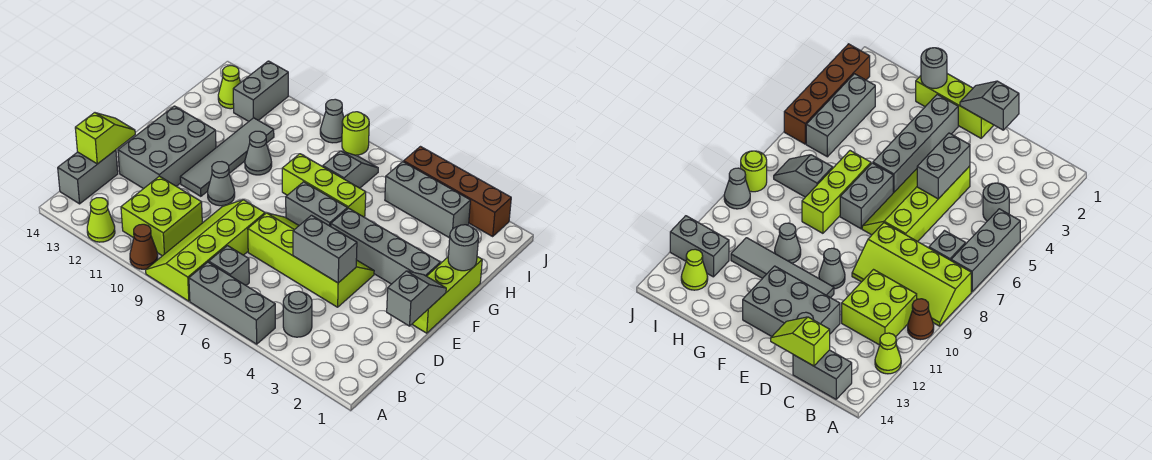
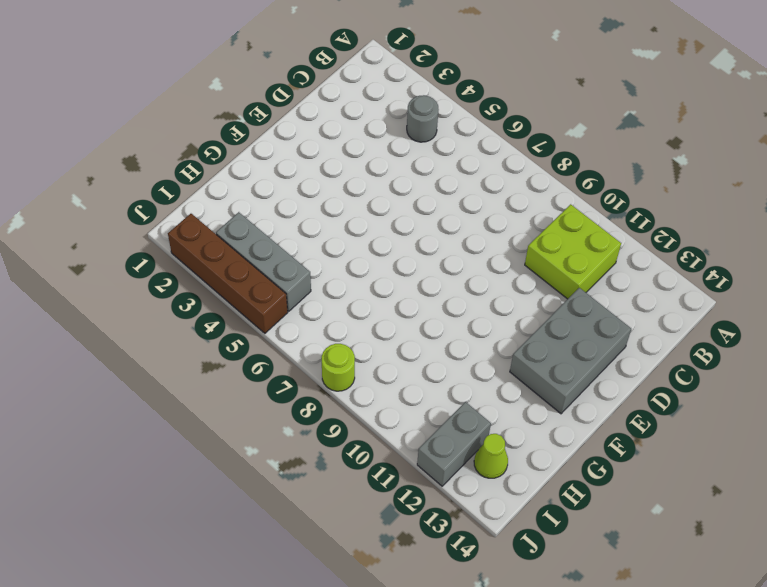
none -> grey brick A5:A7 level 1
none -> lime slope A8:D9 level 1 top 8
none -> brown cone A10 level 1

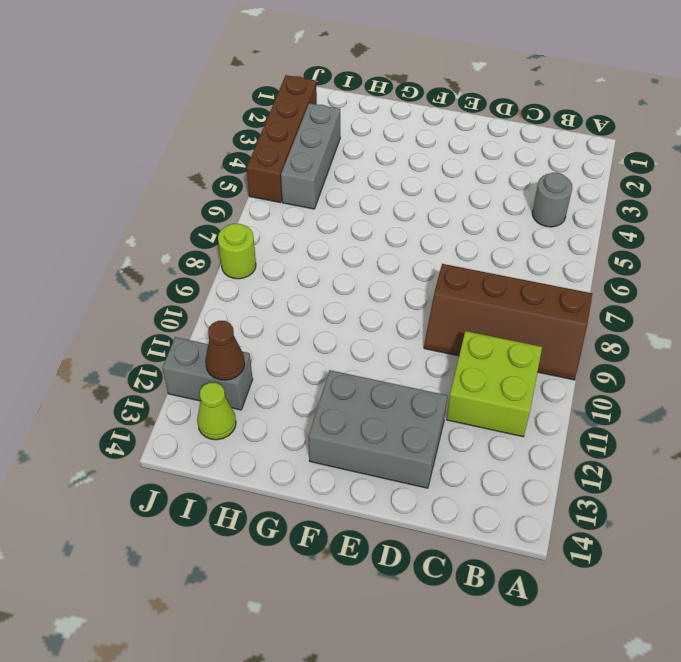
brown slope A8:D9 level 1 top 8 -> lime slope A8:D9 level 1 top 8
brown cone I12 level 2 -> brown cone A10 level 1
none -> grey brick A5:A7 level 1
none -> lime cone A12 level 1
none -> grey brick B7 level 1

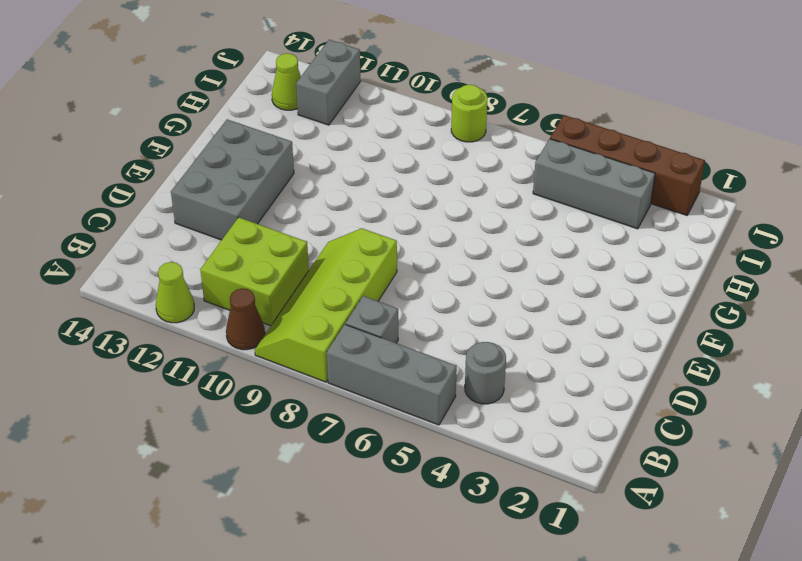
none -> grey brick B14:C14 level 1
none -> lime slope D4:E7 level 1 top D
none -> lime brick E1:G1 level 1

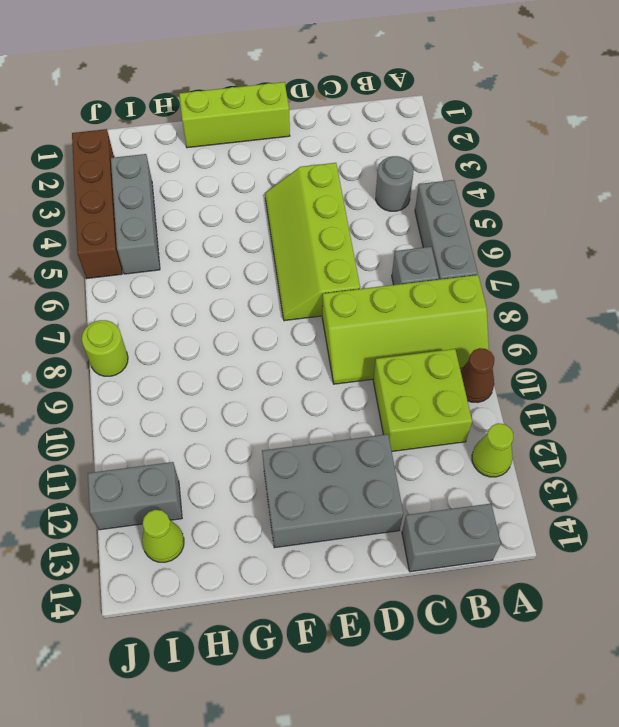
none -> grey cone E10 level 1
none -> grey tile E11:H11 level 1
none -> grey brick F2:F5 level 1

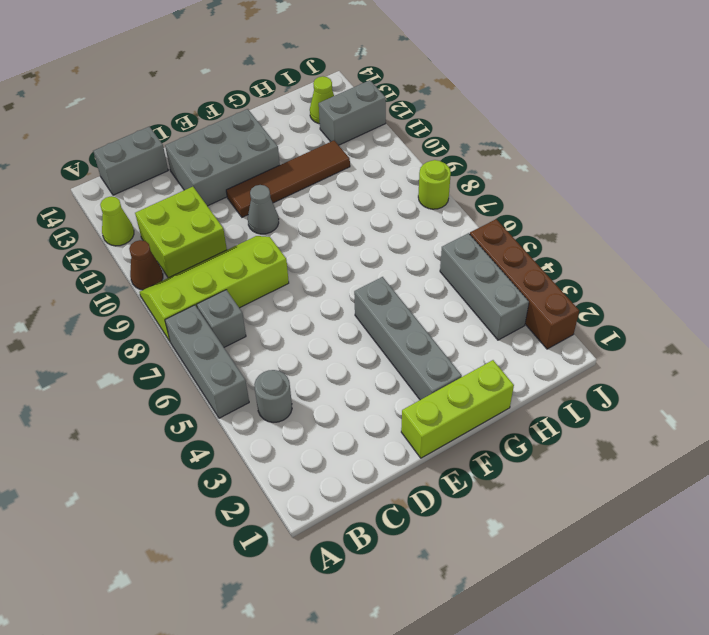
brown tile E11:H11 level 1 -> grey tile E11:H11 level 1
none -> lime slope D4:E7 level 1 top D
none -> grey brick F6:F7 level 1
none -> lime brick G6:G8 level 1

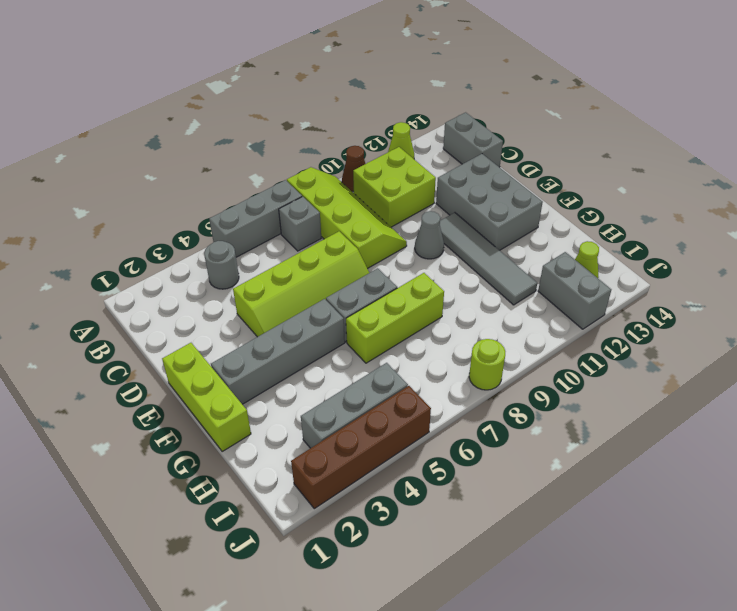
none -> grey cone G10 level 1
none -> grey slope H7:I7 level 1 top H
none -> grey cone J9 level 1

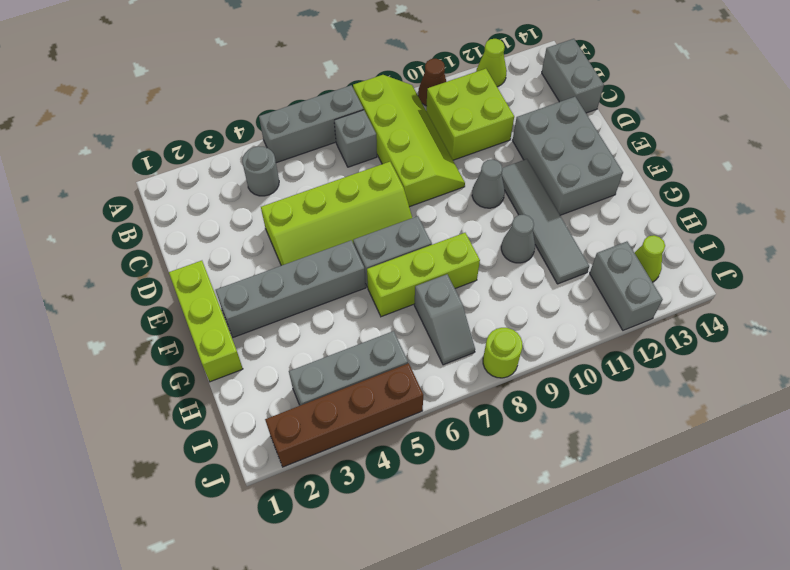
none -> grey cone J9 level 1
none -> lime slope C14:D14 level 2 top C
none -> grey slope D1:E1 level 2 top D

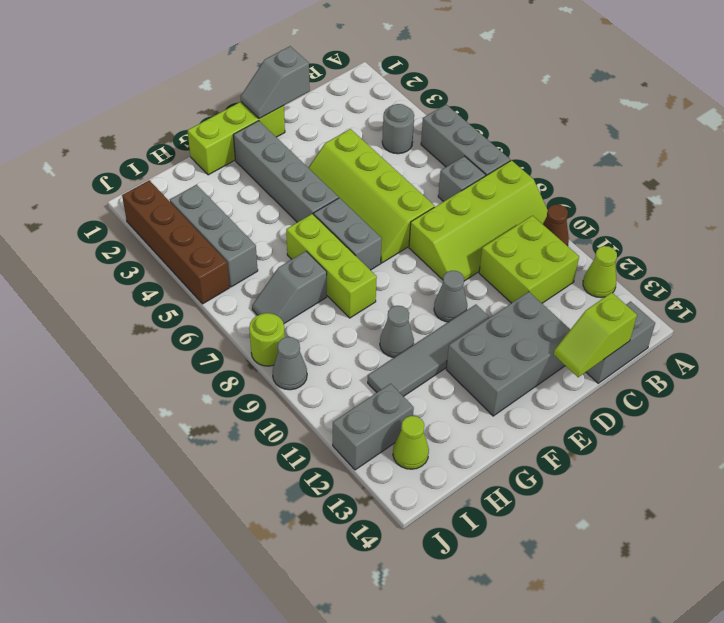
none -> grey brick D4:D5 level 2
none -> grey round brick G1 level 2

